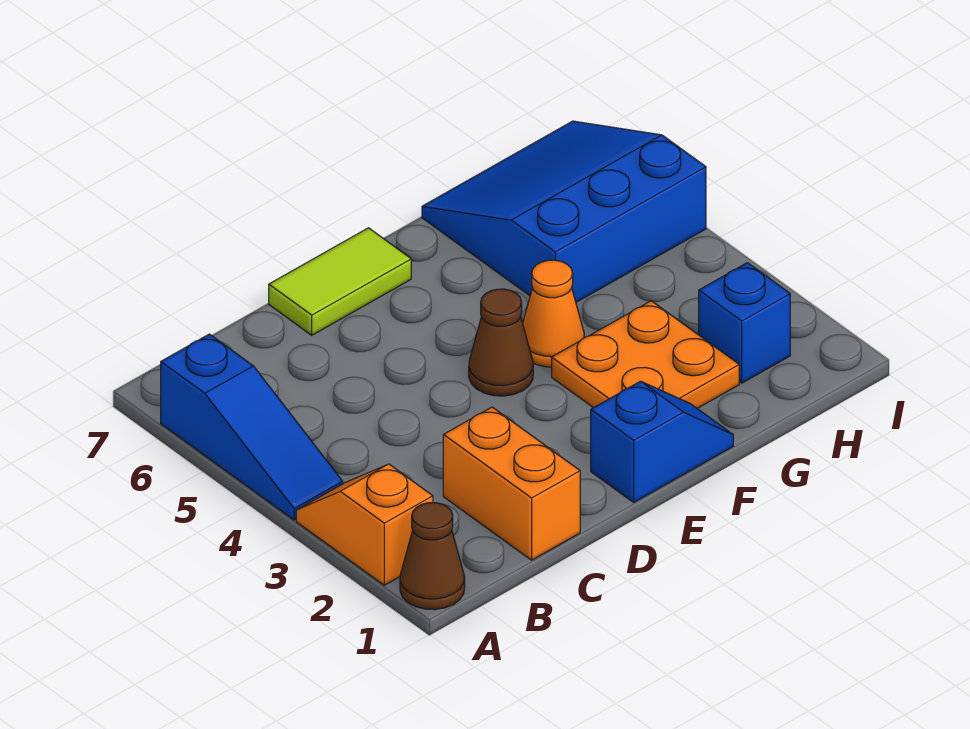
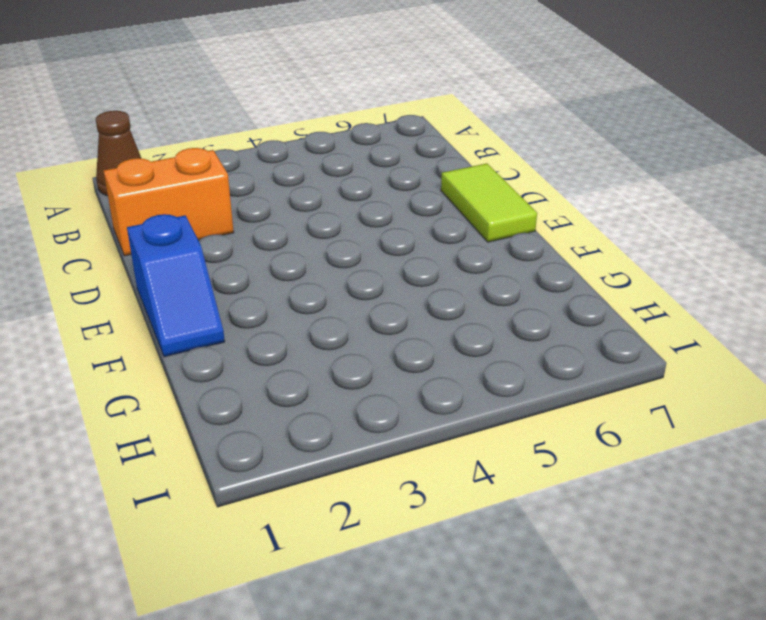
none -> orange slope A2:A3 level 1 top 2
none -> blue slope A4:A6 level 1 top 6

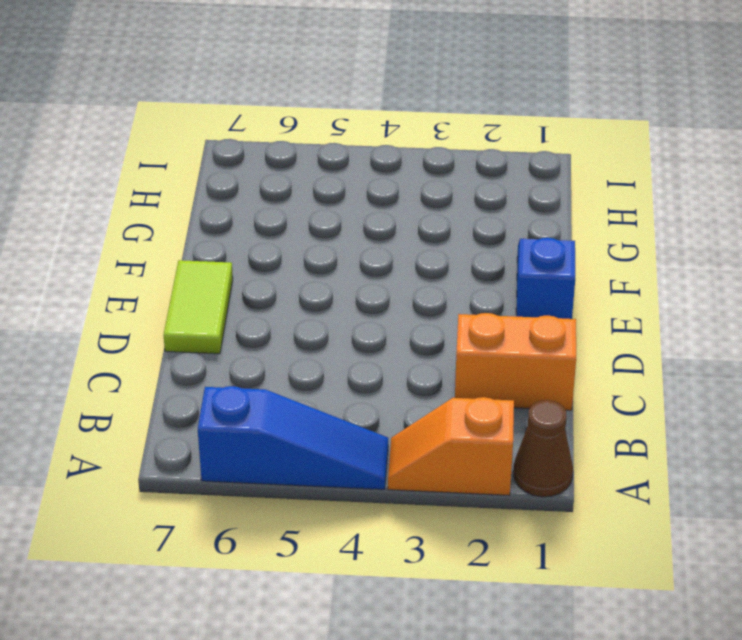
none -> brown cone E4 level 1
none -> orange plate F2:G3 level 1

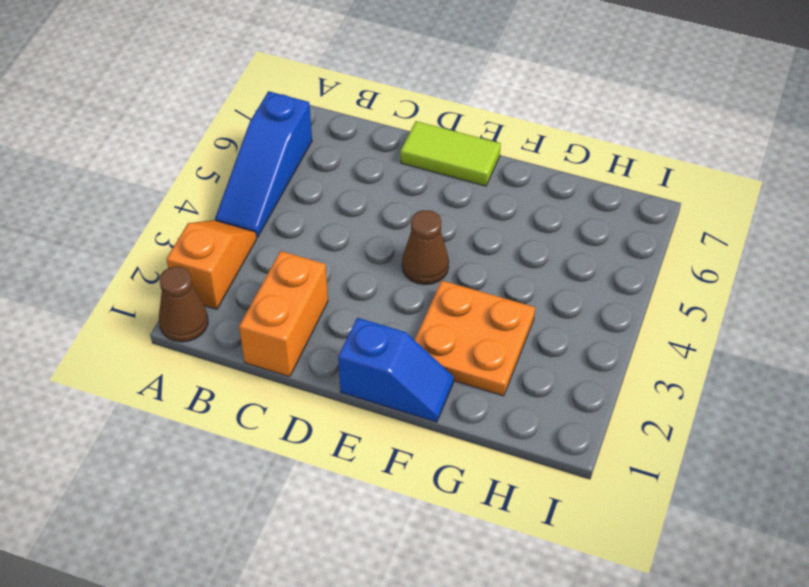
none -> orange cone F4 level 1
none -> blue slope G5:I7 level 1 top 5

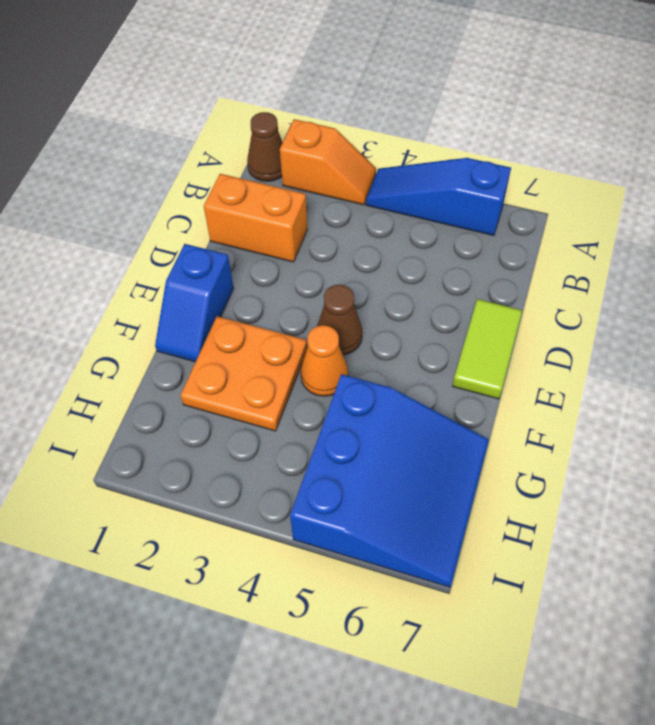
none -> blue brick H2 level 1

